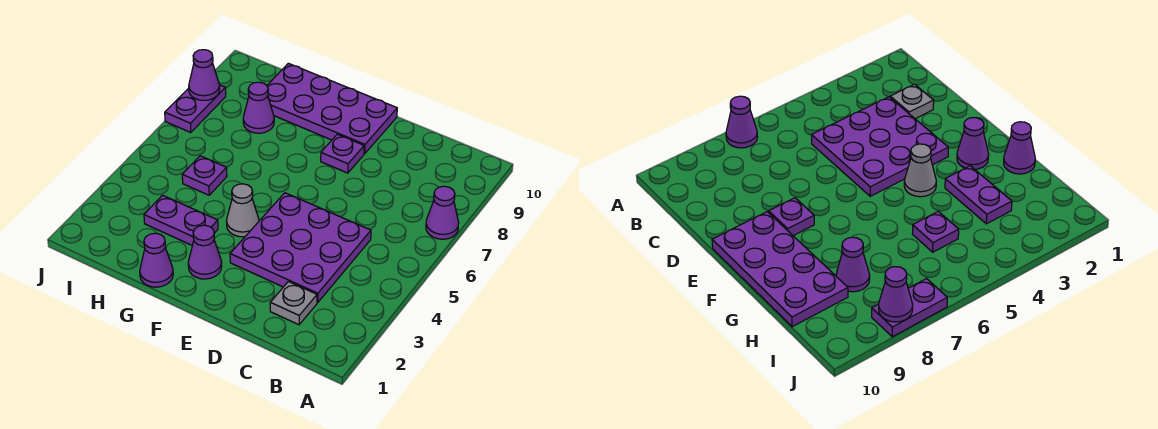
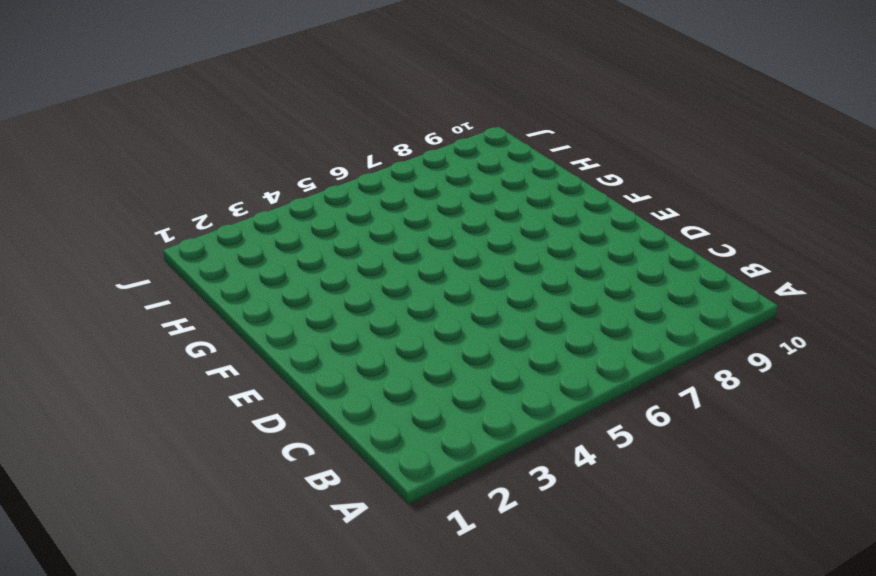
none -> purple cone A7 level 1
none -> grey plate C2 level 1
none -> purple plate C3:E5 level 1

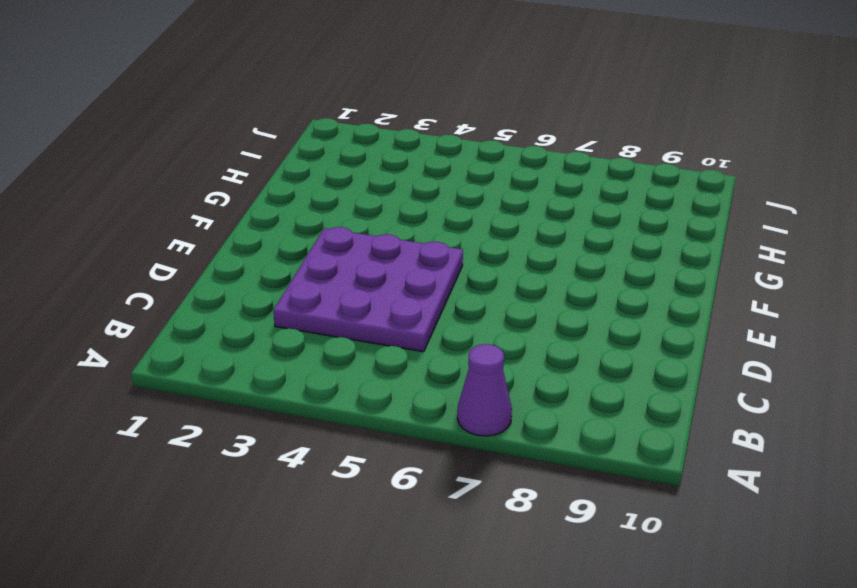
none -> grey plate C2 level 1
none -> purple plate E8 level 1
none -> purple plate E9:H10 level 1

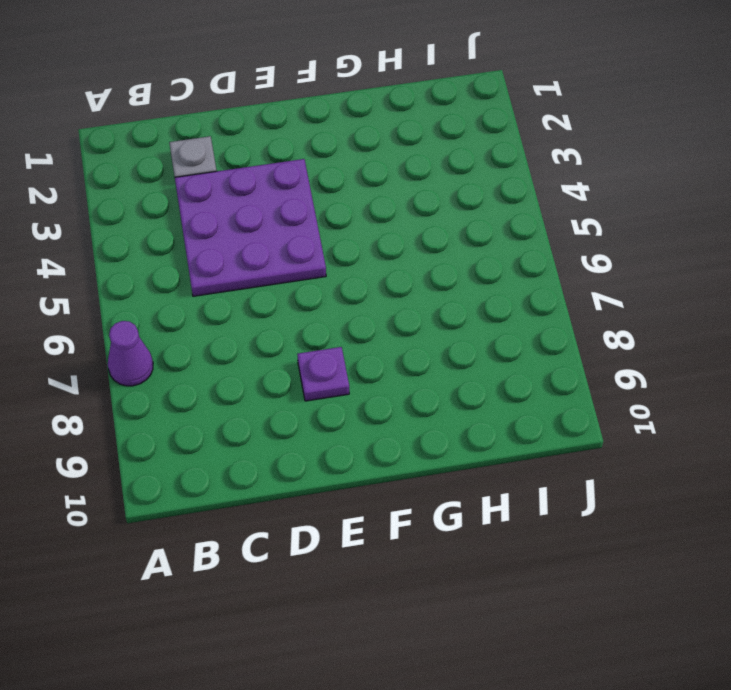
none -> purple plate E9:H10 level 1
none -> purple cone F2 level 1
none -> grey cone F4 level 1

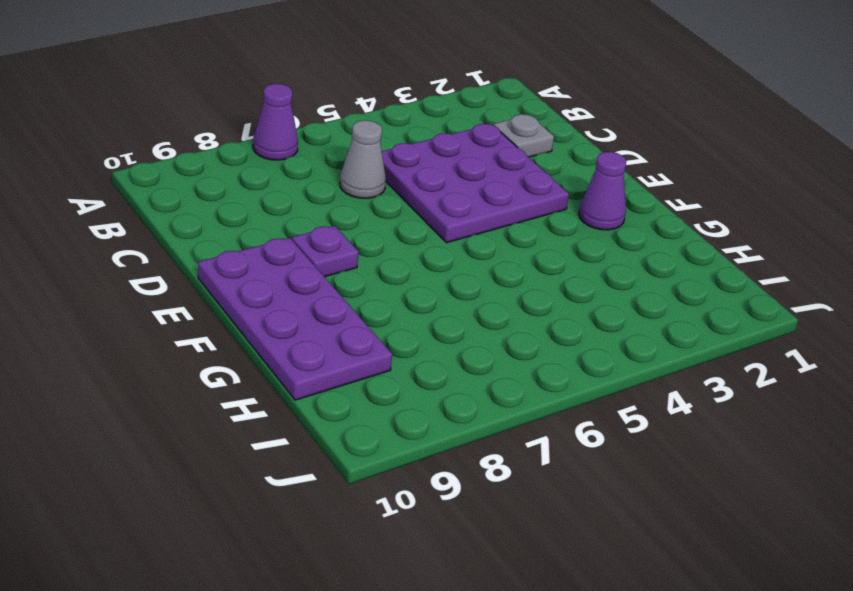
grey cone C6 level 1 -> grey cone F4 level 1
none -> purple cone G1 level 1
none -> purple plate G3:H3 level 1
none -> purple plate H5 level 1

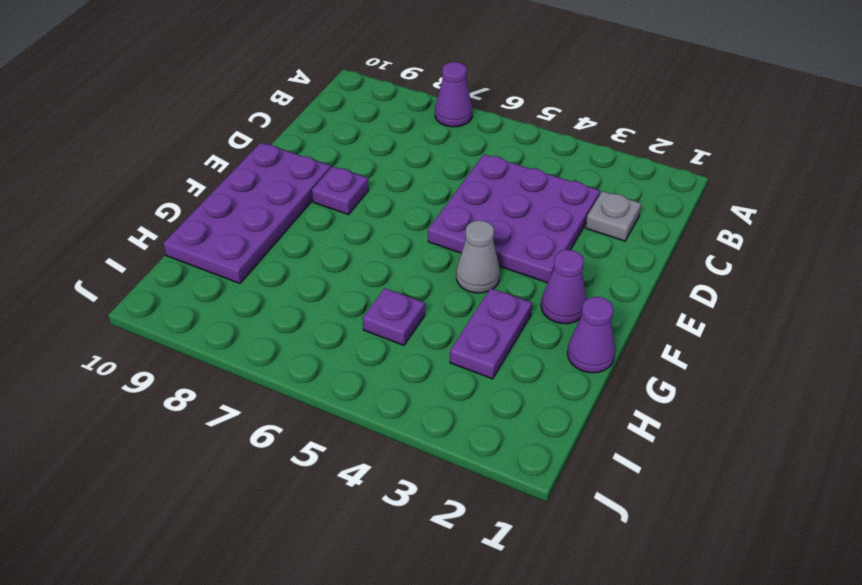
none -> purple cone H8 level 1
none -> purple plate J7:J8 level 1
none -> purple cone J8 level 2

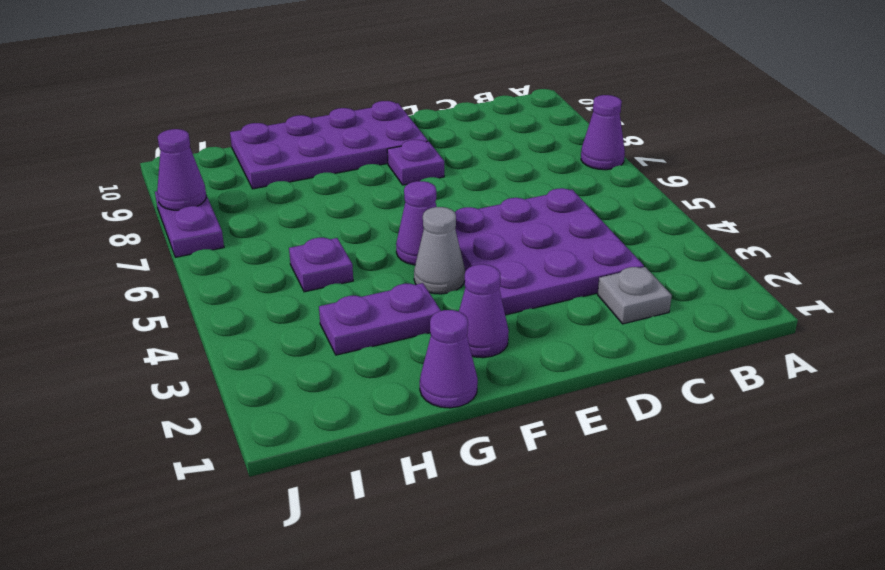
purple cone F5 level 1 -> purple cone H8 level 1

